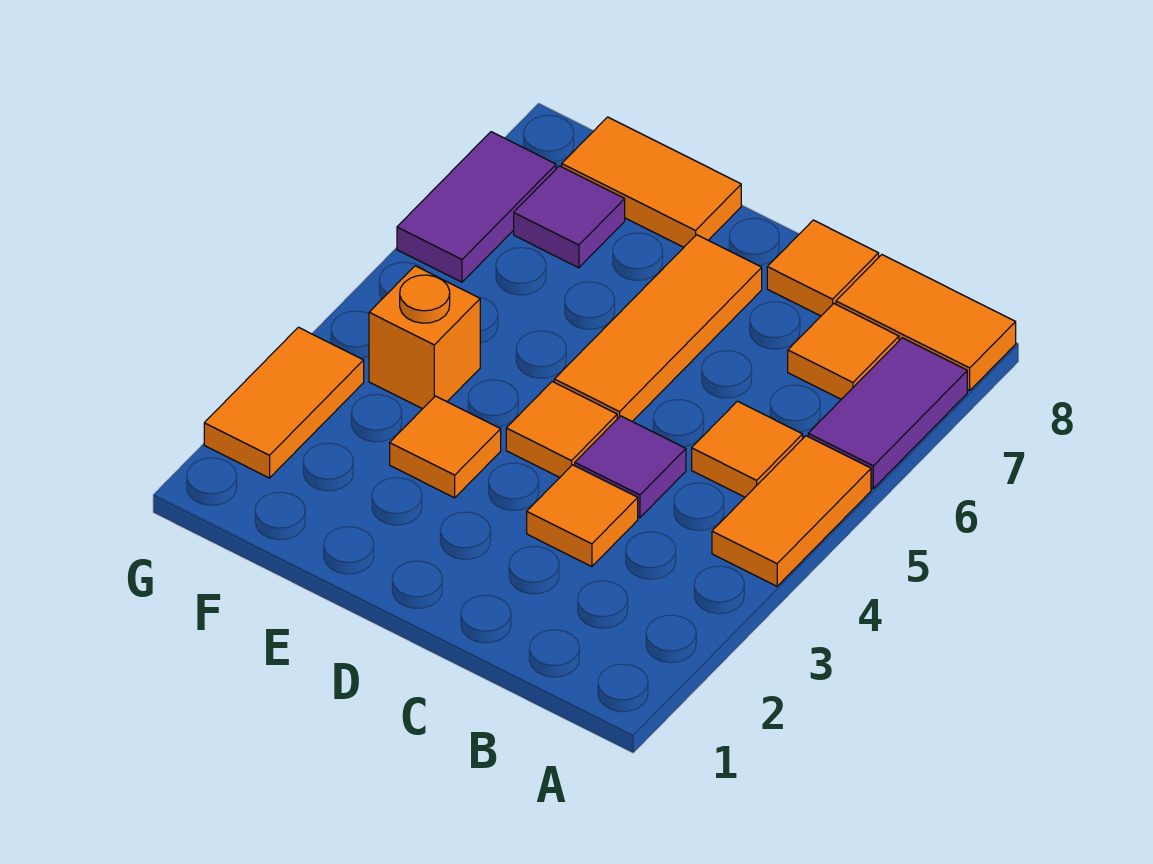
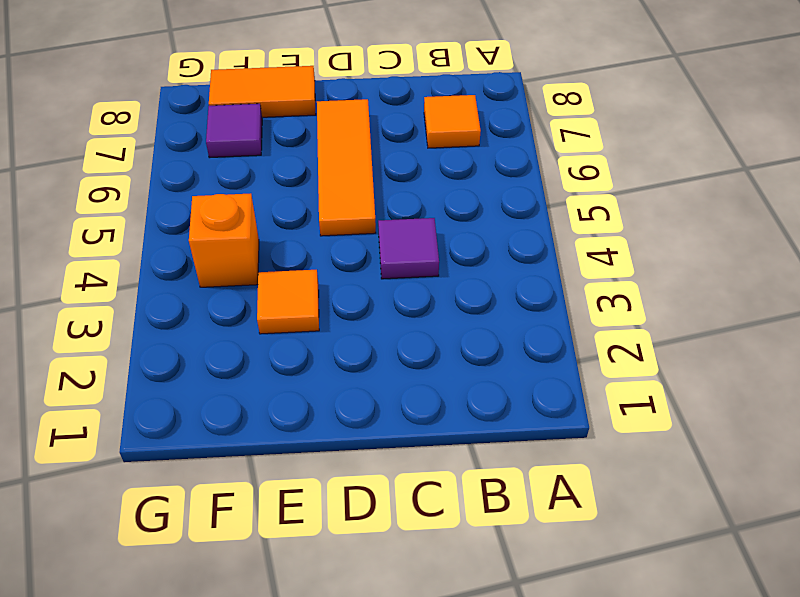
none -> orange tile A4:A5 level 1
none -> purple tile A6:A7 level 1
none -> orange tile A8:B8 level 1

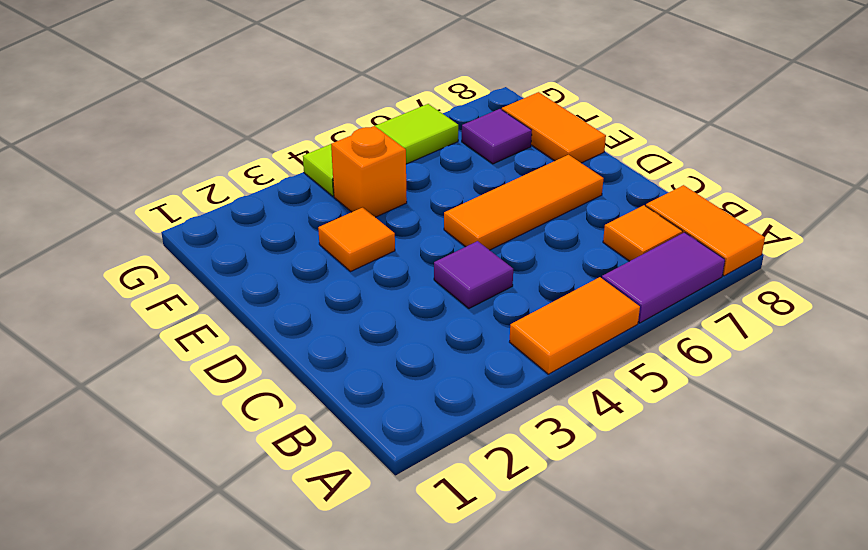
lime tile G4:G6 level 1 -> purple tile G6:G7 level 1
none -> orange tile B5 level 1
none -> orange tile C3 level 1
none -> orange tile C8 level 1

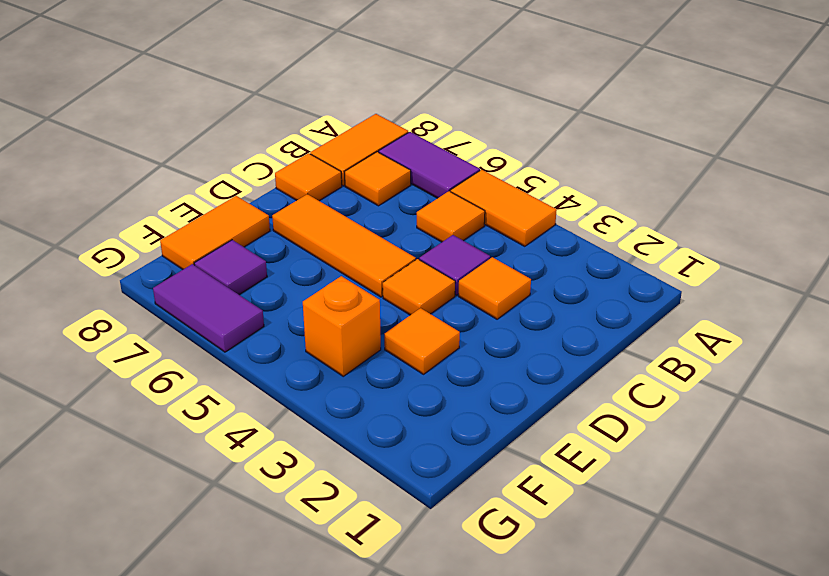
none -> orange tile G2:G3 level 1

